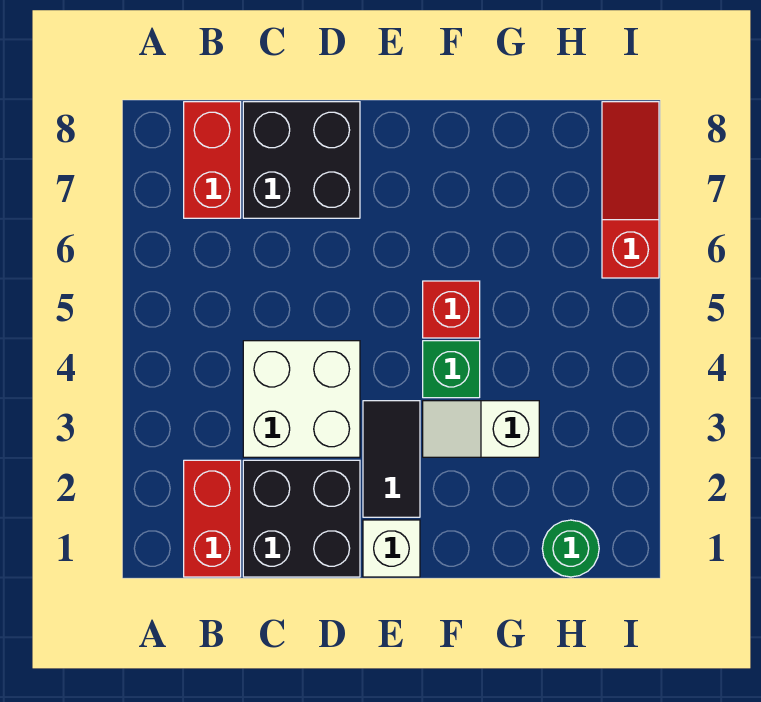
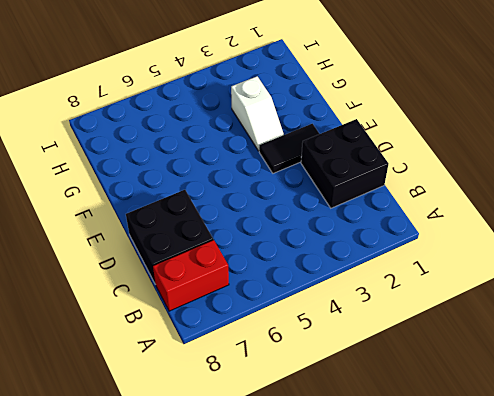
none -> red brick B1:B2 level 1
none -> white brick C3:D4 level 1
none -> white brick E1 level 1

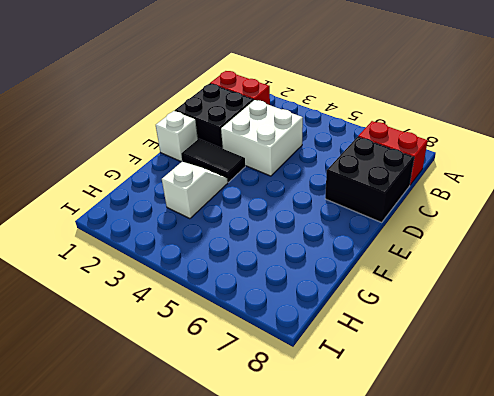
none -> green brick F4 level 1
none -> red brick F5 level 1
none -> green round brick H1 level 1

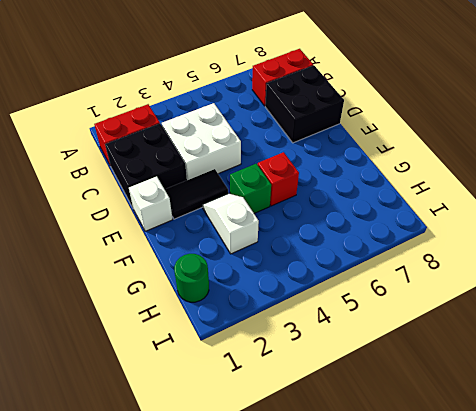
none -> red slope I6:I8 level 1 top 6

